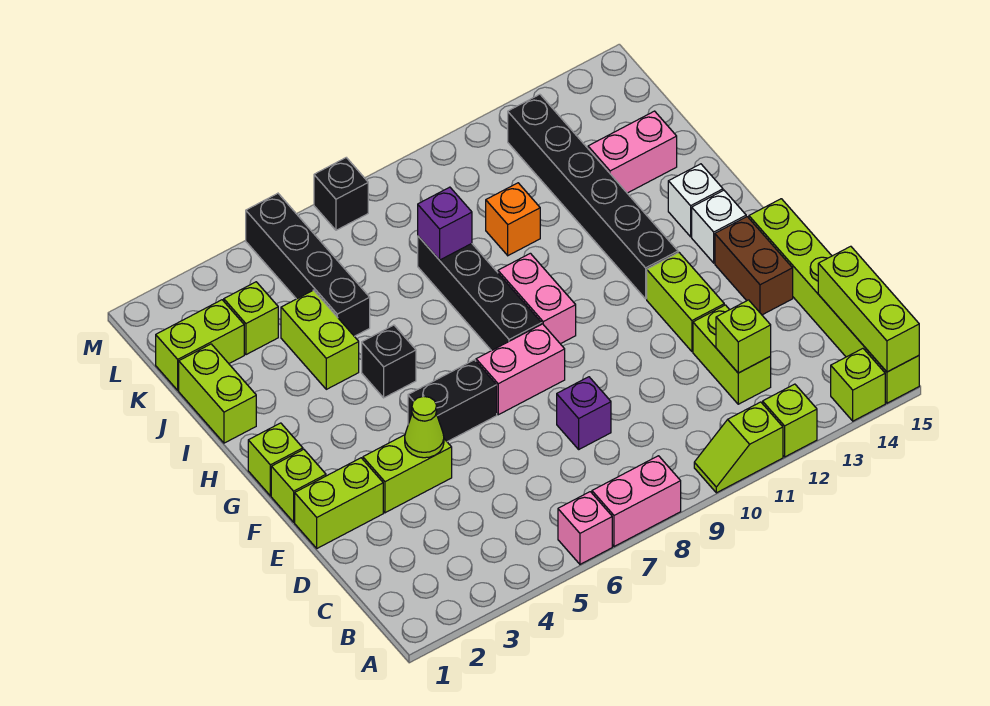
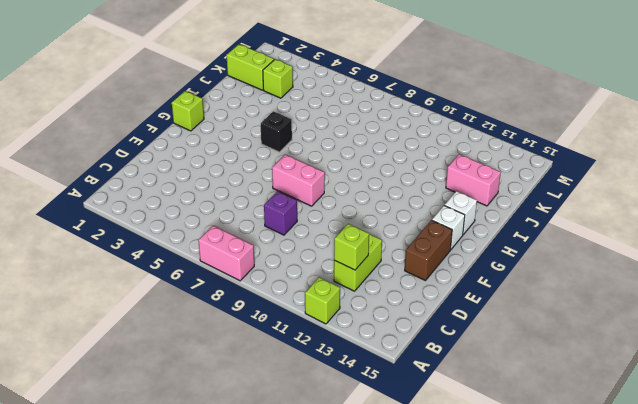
none -> pink brick A6 level 1
none -> lime slope A10:A11 level 1 top 11
none -> lime brick A14 level 1
none -> lime brick A15:F15 level 1

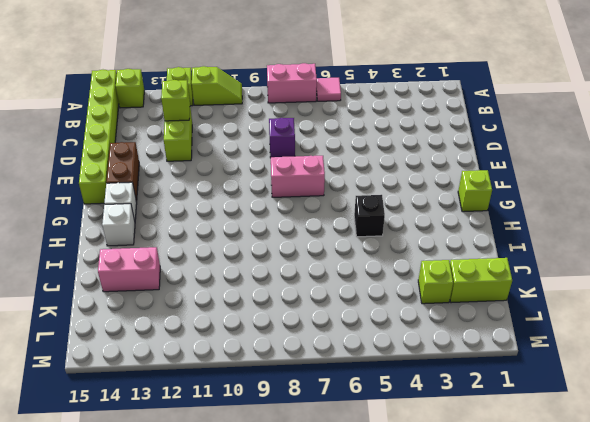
pink tile A6 level 1 -> pink brick A6 level 1
none -> lime brick E1:E2 level 1
none -> lime brick E3:E4 level 1
none -> lime brick E12:F12 level 1
none -> lime brick F1 level 1

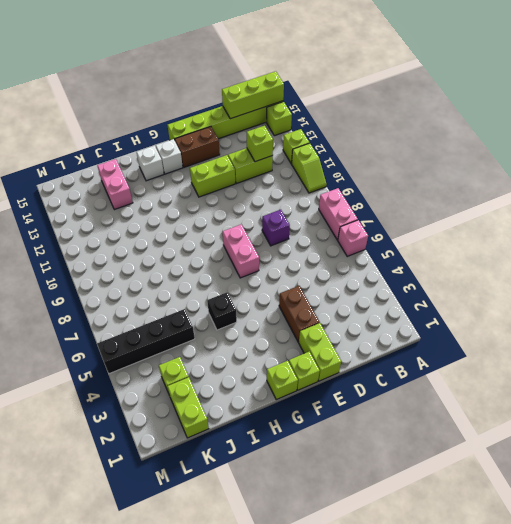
brown brick E3:E4 level 1 -> lime brick E3:E4 level 1
none -> black brick F5:F6 level 1
none -> black brick G8:J8 level 1
none -> pink brick G9:H9 level 1
none -> black brick G12:L12 level 1

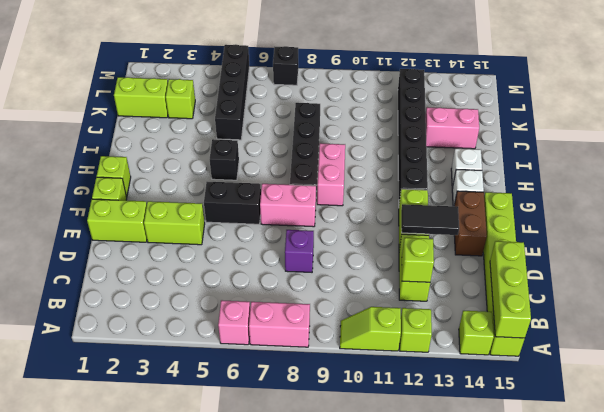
black tile E12:E13 level 2 -> none
none -> lime brick I1:J1 level 1
none -> lime brick I4:J4 level 1
none -> orange brick J10 level 1
none -> lime cone E4 level 2

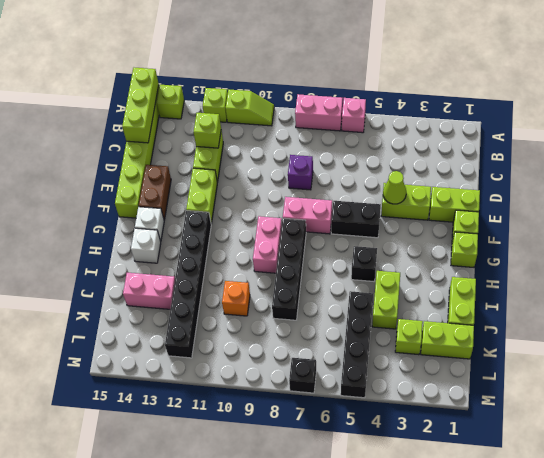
none -> purple brick J8 level 2

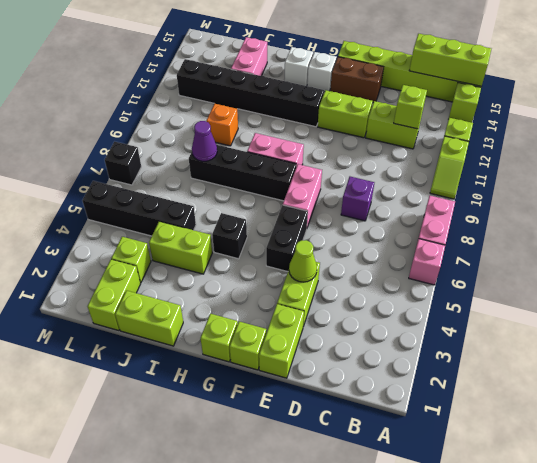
purple cone J8 level 2 -> purple brick J8 level 2

